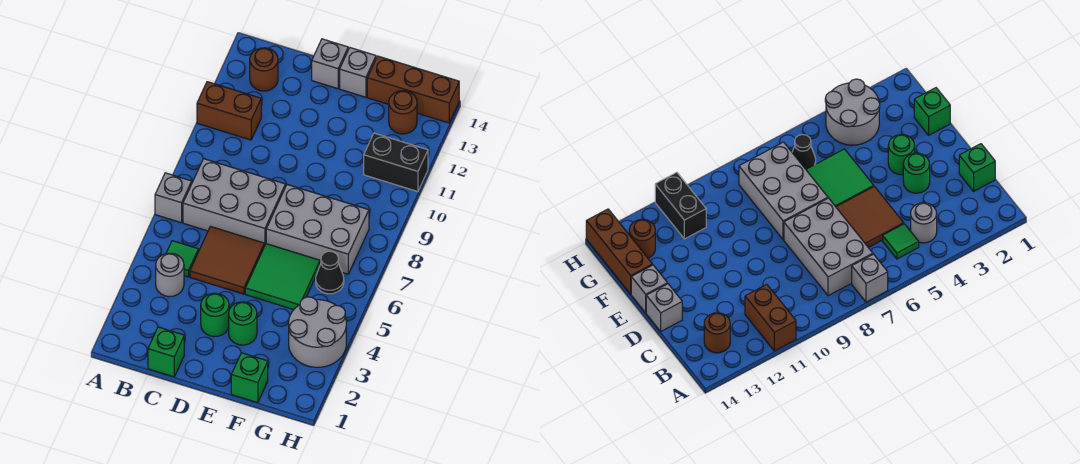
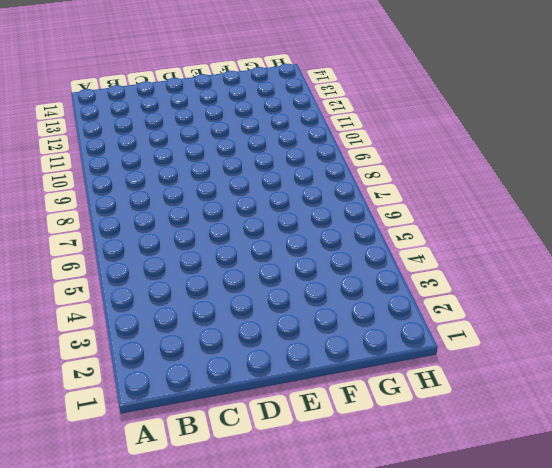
none -> grey brick A7 level 1
none -> brown brick A11:B11 level 1
none -> grey round brick B4 level 1

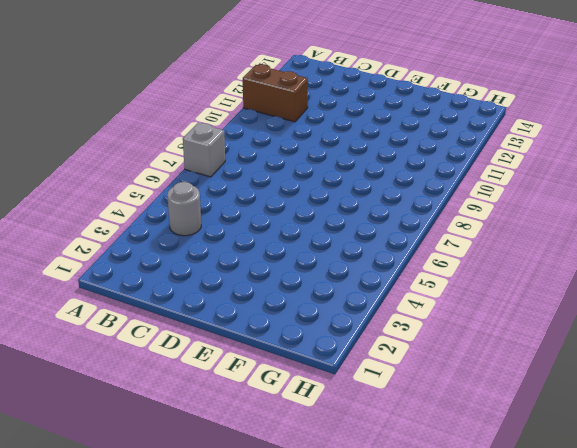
none -> green tile B5 level 1
none -> grey brick B7:D8 level 1
none -> brown round brick B13 level 1

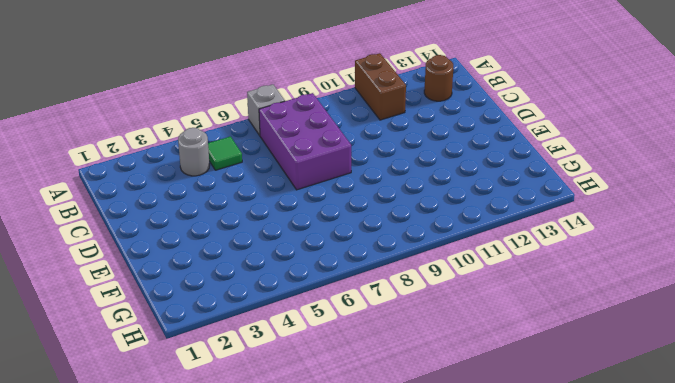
purple brick B7:D8 level 1 -> grey brick B7:D8 level 1
none -> green brick C1 level 1
none -> brown tile C5:D6 level 1
none -> green round brick D3 level 1

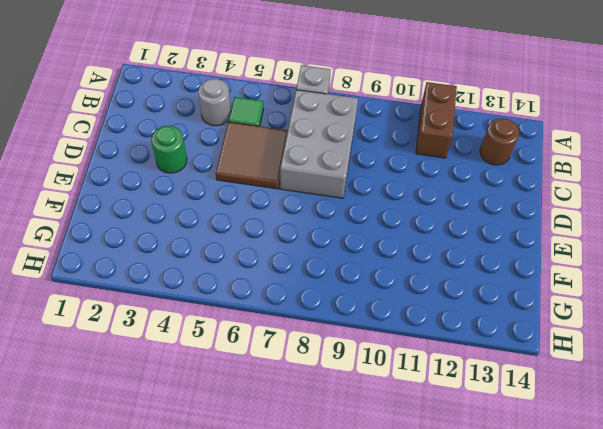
none -> green brick C1 level 1
none -> grey brick D14 level 1
none -> green round brick E3 level 1

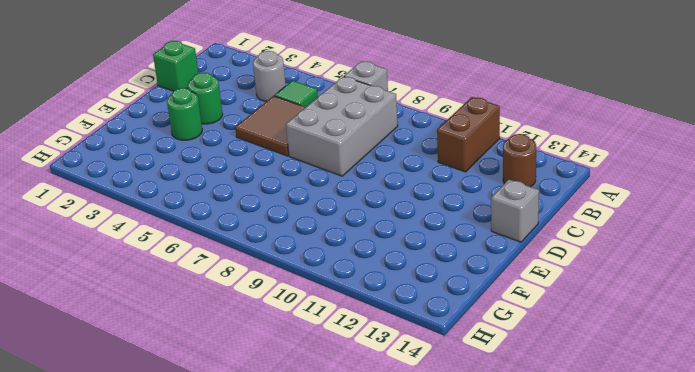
none -> green tile E5:F6 level 1
none -> grey brick E7:G8 level 1
none -> grey brick E14 level 1

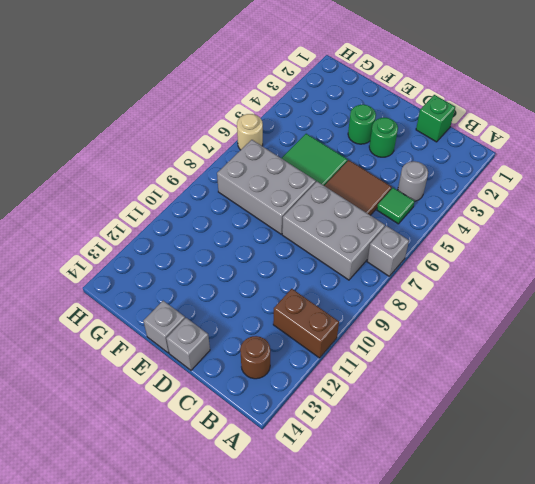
tan round brick H6 level 1 -> none
none -> green brick F1 level 1
none -> brown brick F14:H14 level 1
none -> grey round brick G3:H4 level 1

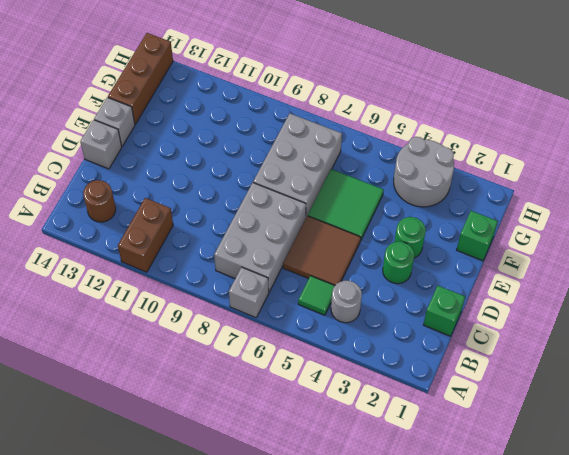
none -> black cone G6 level 1
none -> black brick G11:H11 level 1
none -> brown round brick G13 level 1

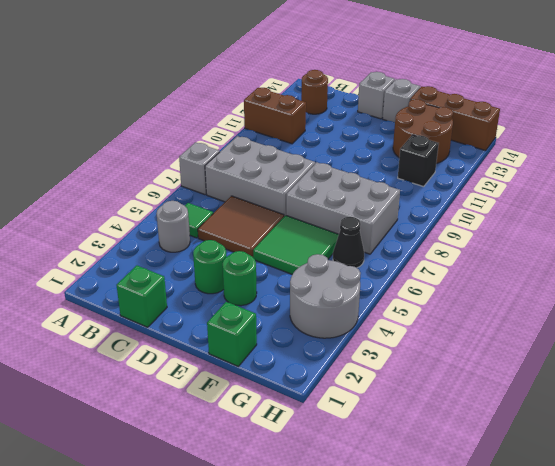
brown round brick F12:G13 level 1 -> brown round brick G13 level 1
black brick G11 level 1 -> black brick G11:H11 level 1

